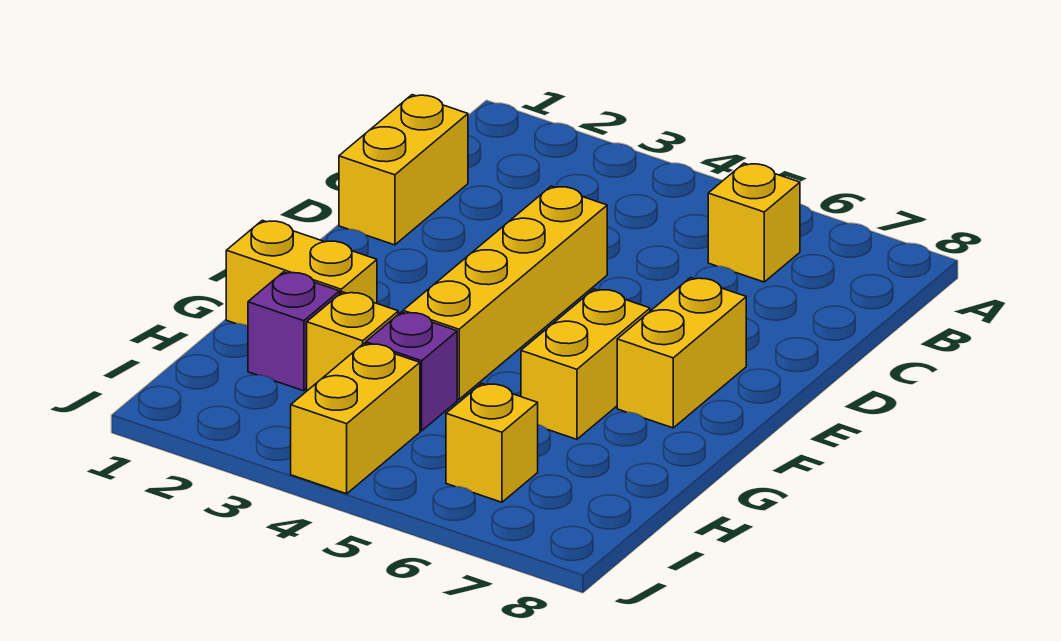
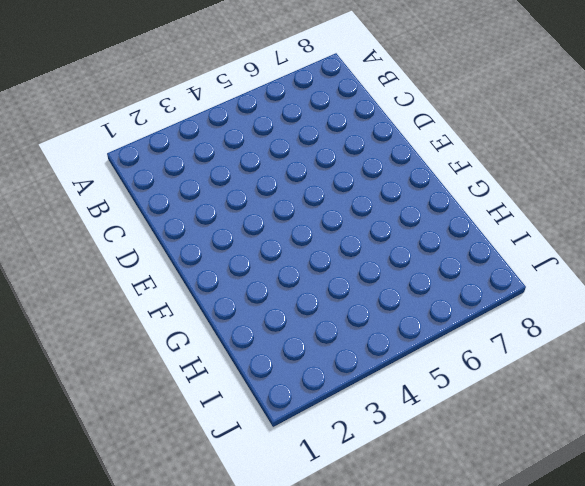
none -> yellow brick B6 level 1
none -> yellow brick C1:D1 level 1

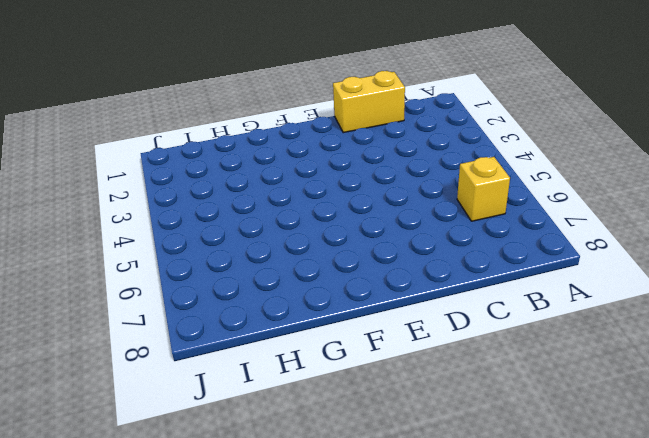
none -> yellow brick D4:G4 level 1
none -> yellow brick E7:F7 level 1

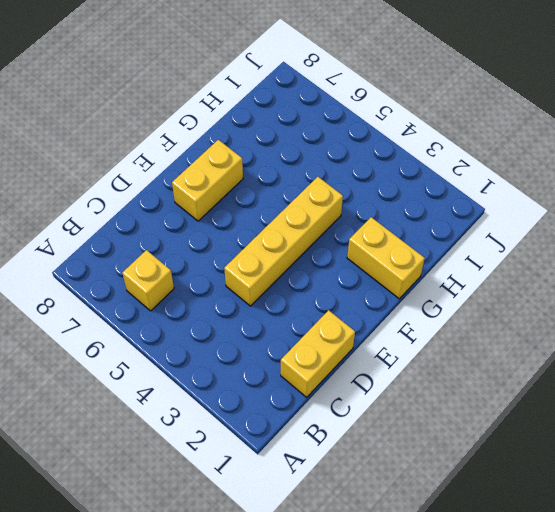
none -> yellow brick F6:G6 level 1
none -> purple brick H2 level 1

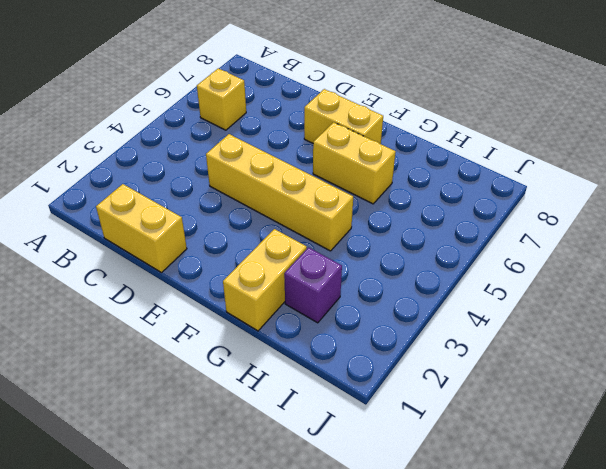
none -> yellow brick H3 level 1
none -> purple brick H4 level 1

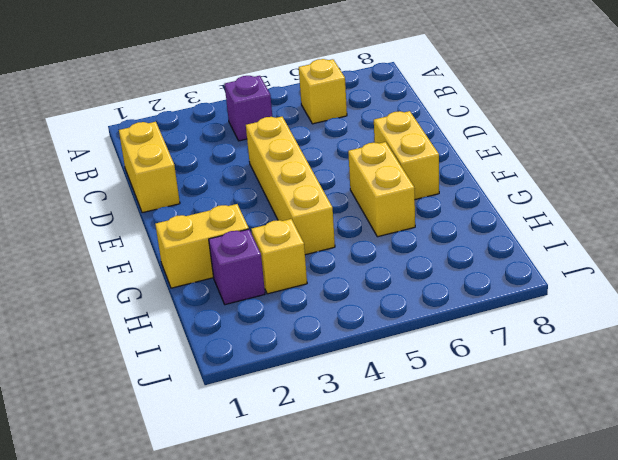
purple brick B4 level 1 -> purple brick H4 level 1
none -> yellow brick I4:J4 level 1
none -> yellow brick I6 level 1

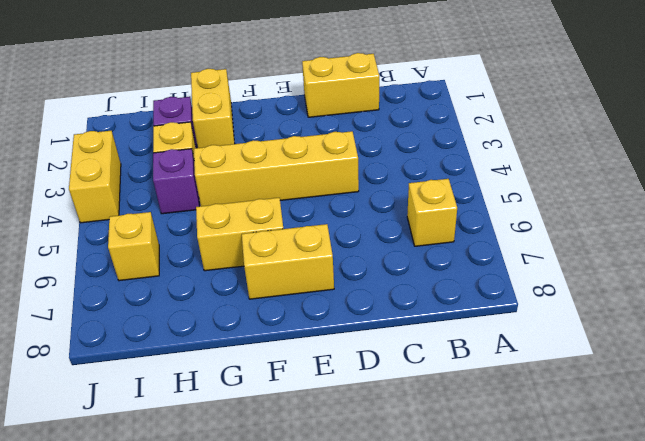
yellow brick J3:J4 level 1 -> yellow brick I4:J4 level 1

